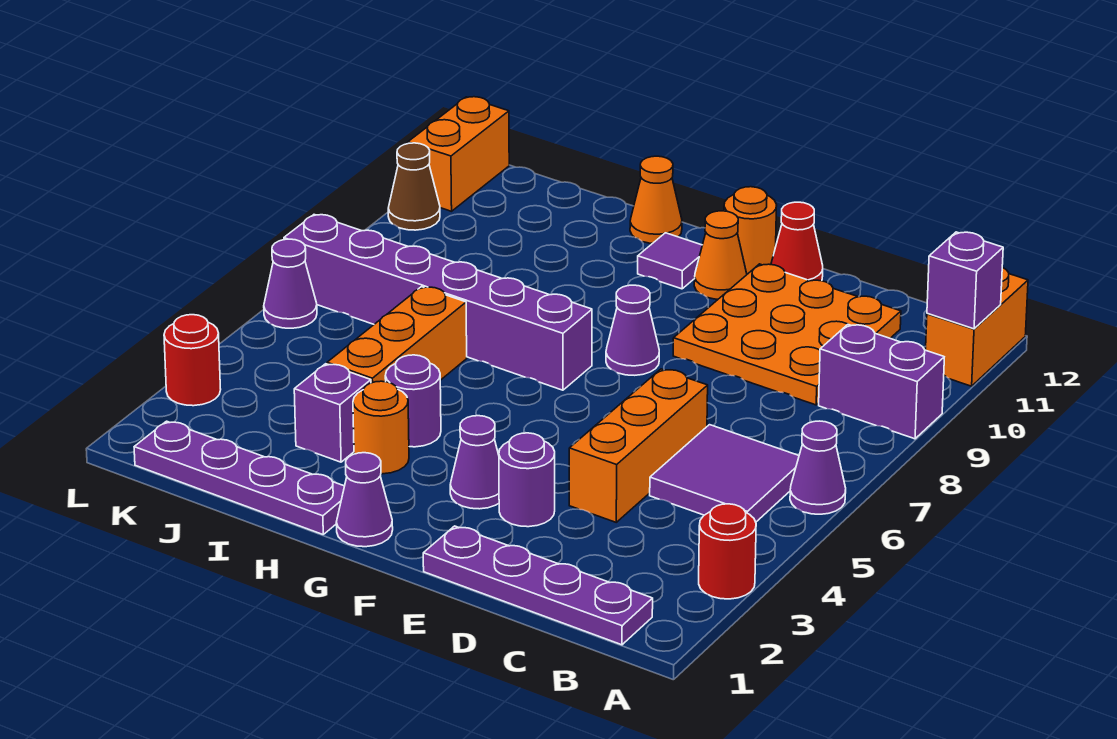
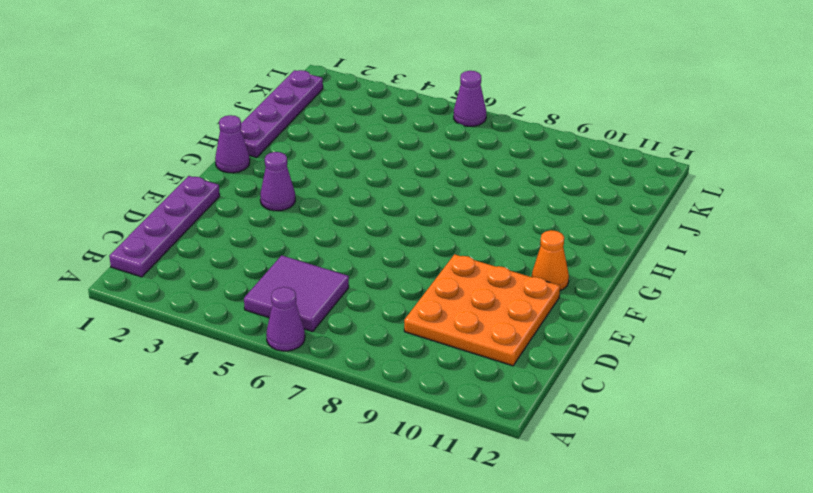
none -> red round brick A3 level 1
none -> purple brick A9:B9 level 1
none -> orange brick A11:A12 level 1

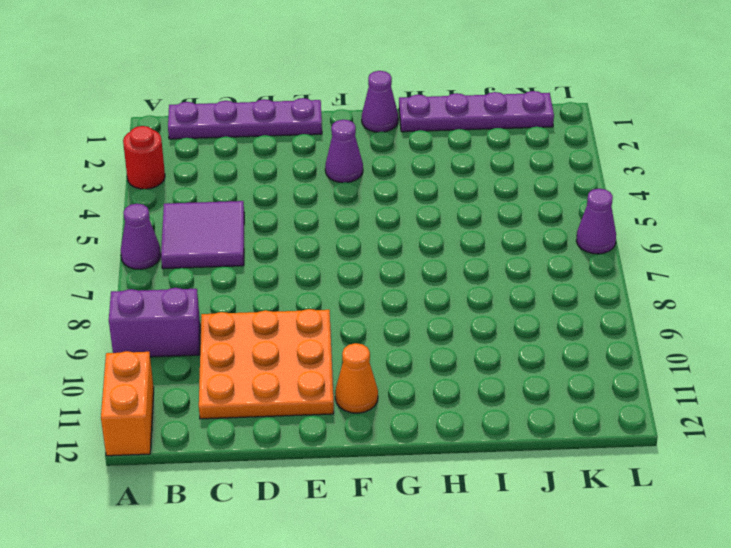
none -> orange brick D4:D6 level 1
none -> purple round brick E3 level 1
none -> red cone E12 level 1

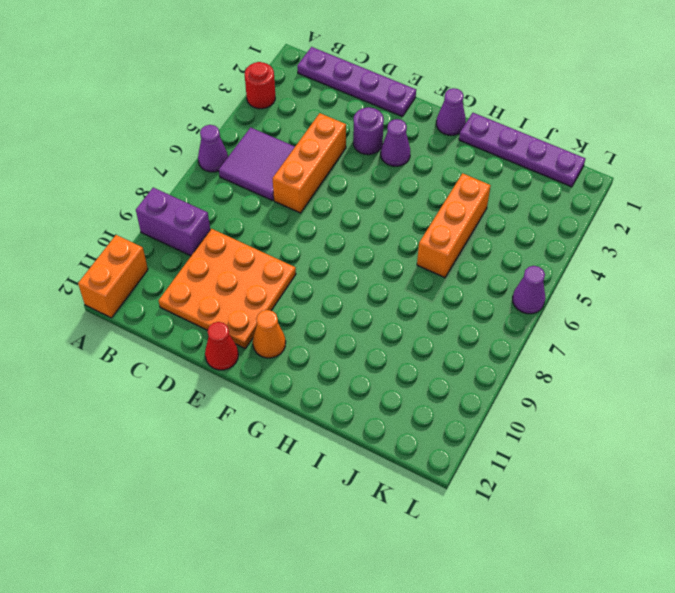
none -> purple cone F8 level 1
none -> orange round brick F12 level 1
none -> purple brick G7:L7 level 1

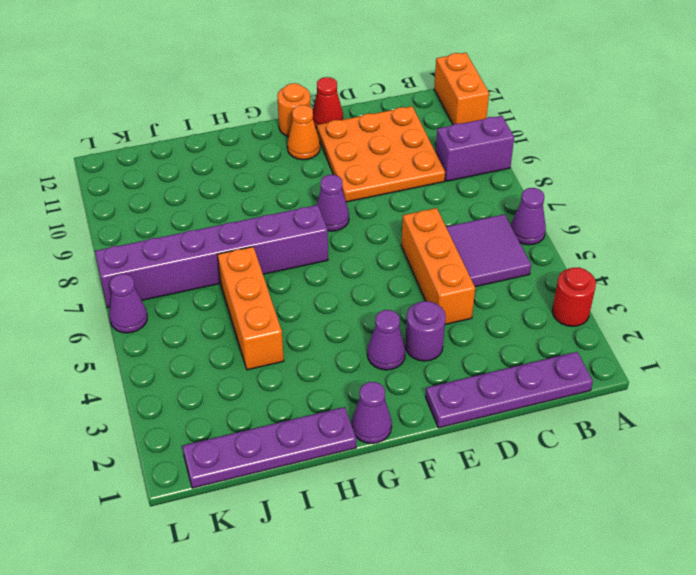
none -> purple tile G11 level 1
none -> orange round brick H3 level 1
none -> purple round brick H4 level 1

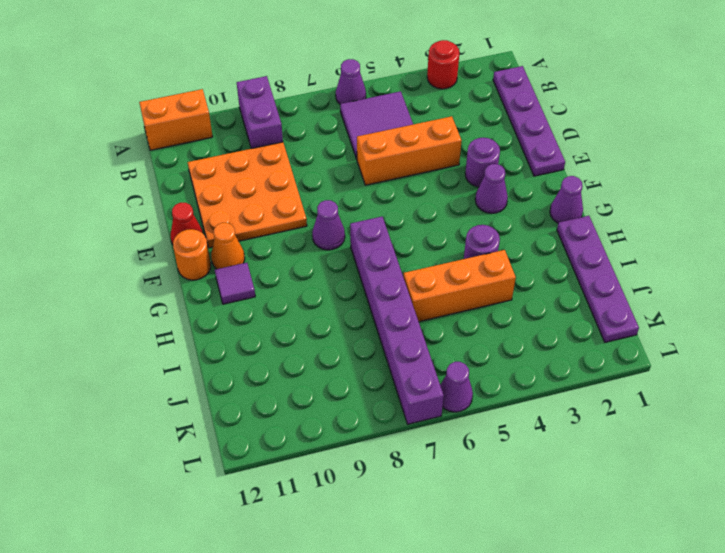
none -> orange round brick H3 level 1
none -> orange cone H12 level 1
none -> purple brick I3 level 1

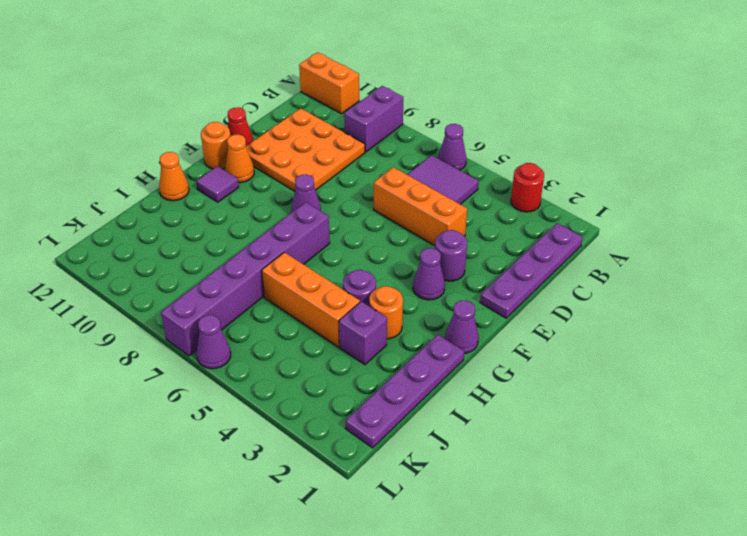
none -> red round brick L3 level 1
none -> brown cone L10 level 1
none -> orange brick L11:L12 level 1

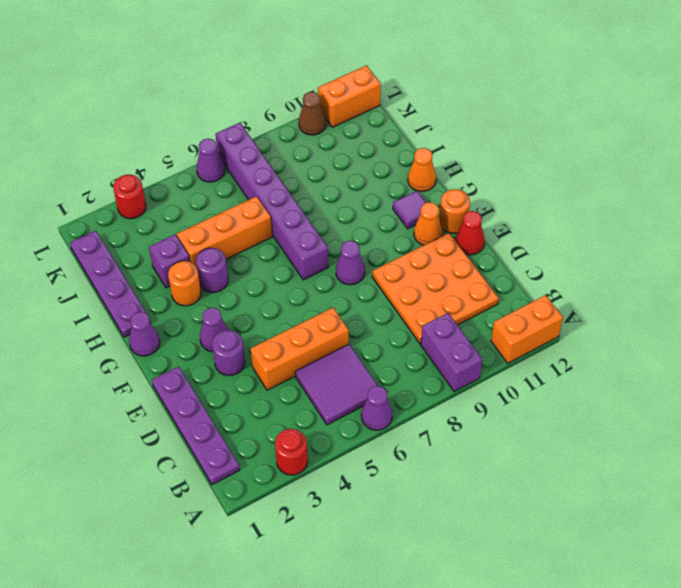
none -> purple brick A11 level 2

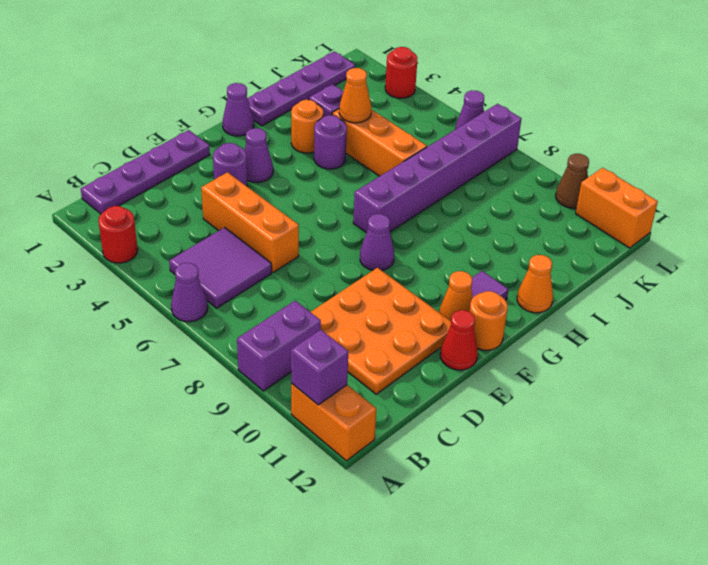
orange cone I4 level 2 -> none

